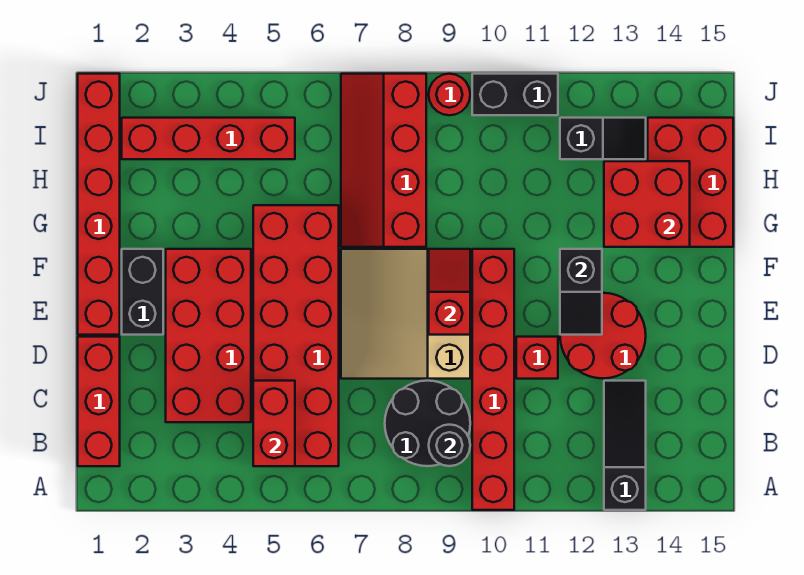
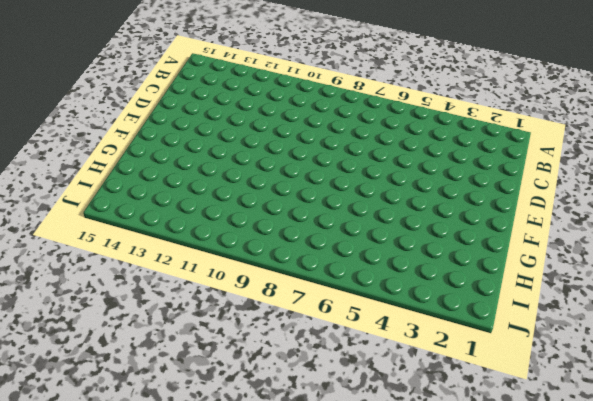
none -> red brick A10:F10 level 1
none -> black slope A13:C13 level 1 top A
none -> red brick B1:D1 level 1

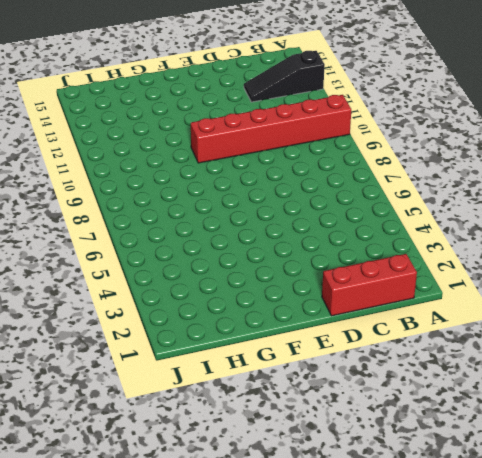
none -> red brick B5:G6 level 1
none -> black round brick B8:C9 level 1
none -> red brick C3:F4 level 1

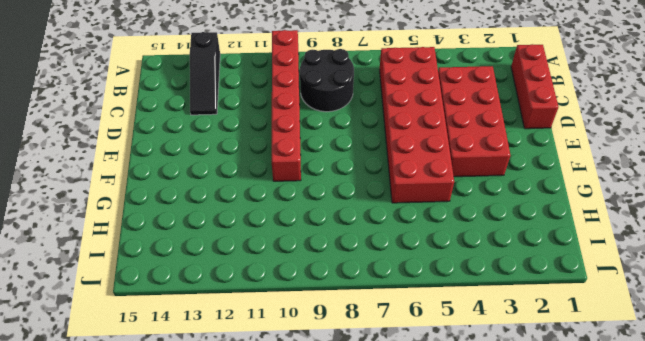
none -> tan slope D7:F9 level 1 top 9
none -> red brick D11 level 1
none -> red round brick D12:E13 level 1

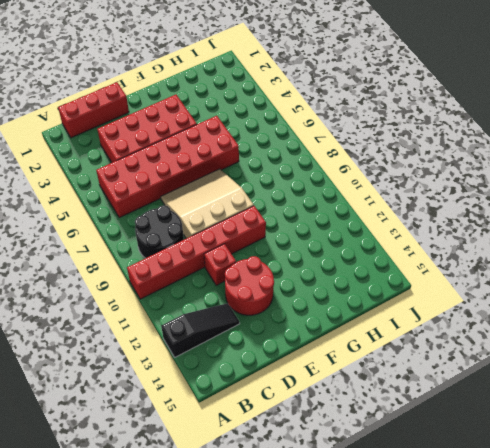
none -> red brick E1:J1 level 1
none -> black brick E2:F2 level 1
none -> red slope G7:J8 level 1 top 8

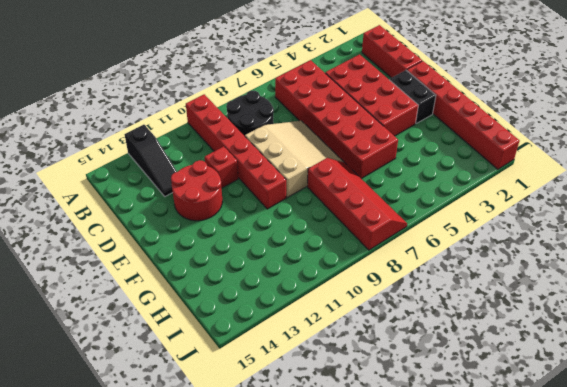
none -> red brick G14:I15 level 1
none -> red brick I2:I5 level 1
none -> black slope I12:I13 level 1 top 12

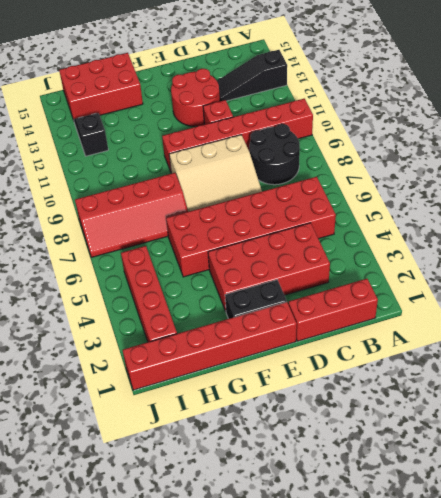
none -> red round brick J9 level 1
none -> black brick J10:J11 level 1
none -> red brick B5:C5 level 2

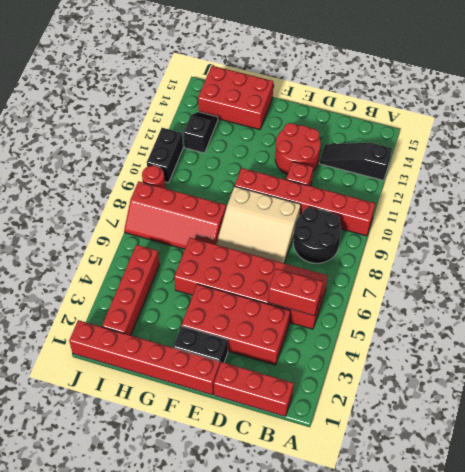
none -> black round brick B9 level 2
none -> red slope E9:F9 level 2 top E
none -> black slope E12:F12 level 2 top F

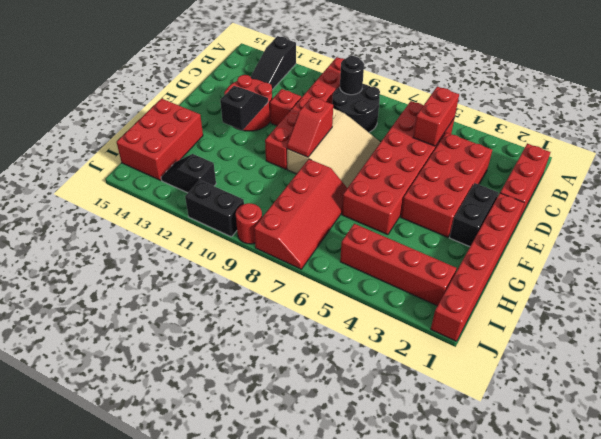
none -> red brick G13:H14 level 2

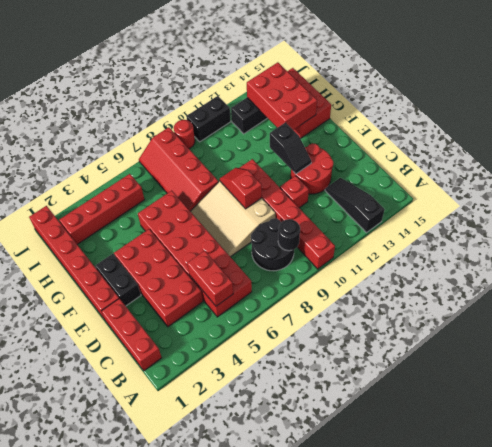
red brick G13:I14 level 2 -> red brick G13:H14 level 2

